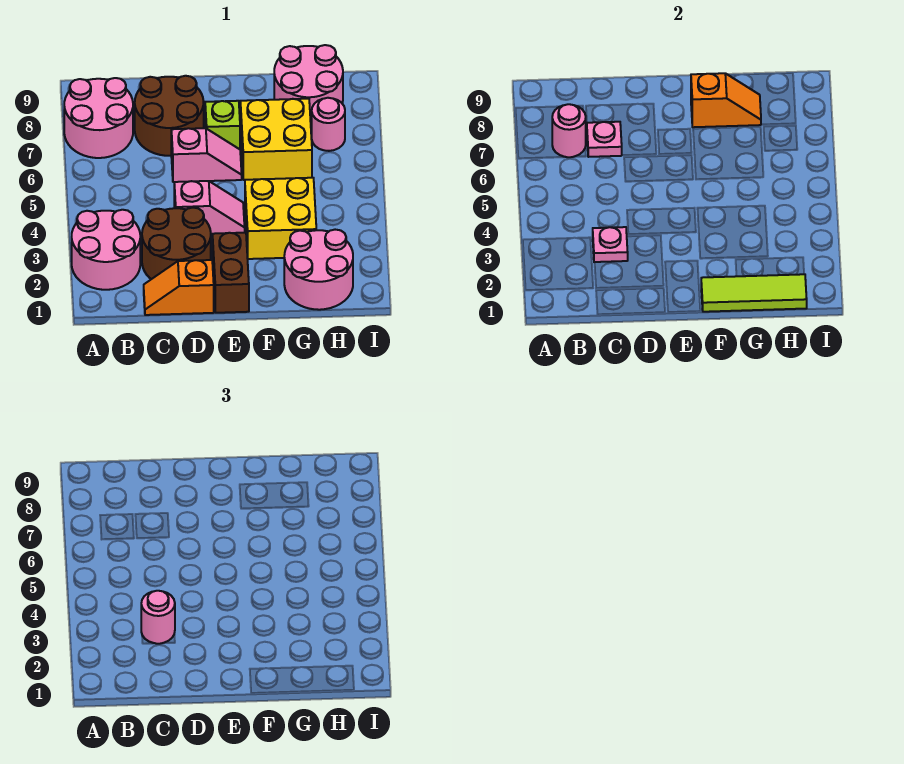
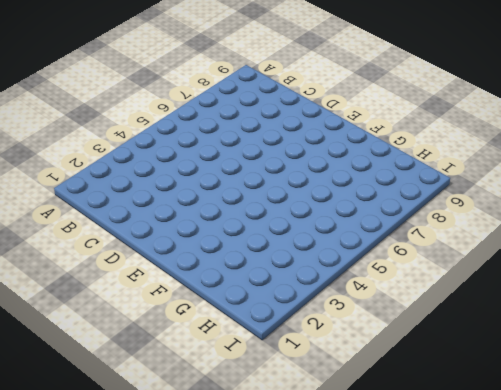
none -> pink round brick A2:B3 level 1
none -> pink round brick A7:B8 level 1
none -> orange slope C1:D1 level 1 top D

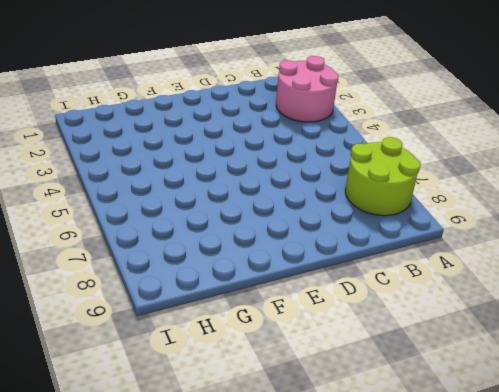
lime round brick A7:B8 level 1 -> pink round brick A7:B8 level 1
none -> orange slope C1:D1 level 1 top D
none -> brown round brick C2:D3 level 1
none -> brown round brick C7:D8 level 1

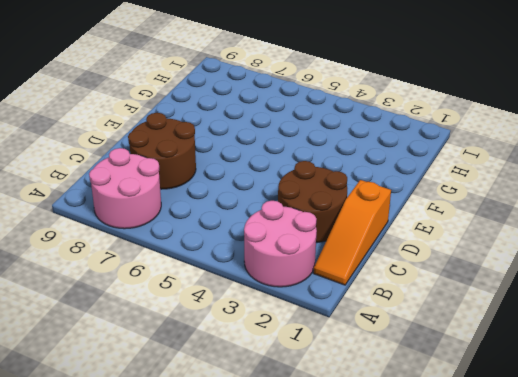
orange slope B1:D1 level 1 top D -> orange slope C1:D1 level 1 top D
none -> pink slope D4:E4 level 1 top D
none -> pink slope D6:E6 level 1 top D
none -> brown brick E1:E2 level 1

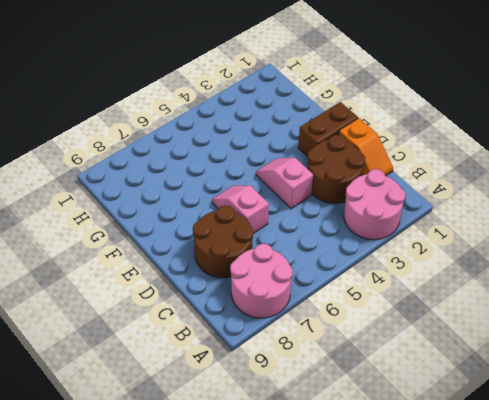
none -> lime brick E7 level 1
none -> yellow brick F3:G4 level 1
none -> yellow brick F6:G7 level 1

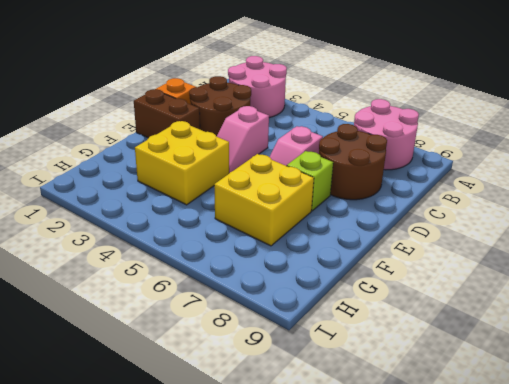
none -> pink round brick G1:H2 level 1
none -> pink round brick G8:H9 level 1
none -> pink round brick H7 level 1

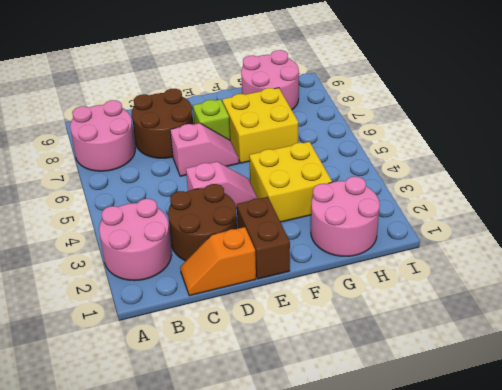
none -> pink round brick H7 level 1
none -> pink round brick B7 level 2
none -> pink plate C3 level 2

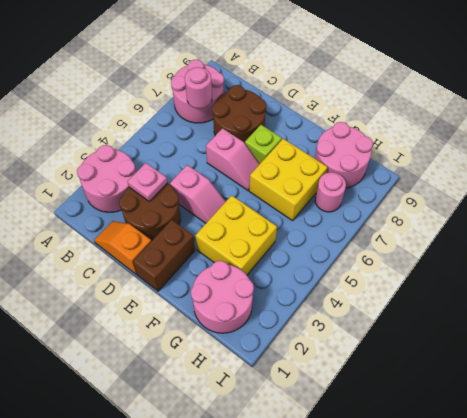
none -> pink plate C7 level 2
none -> lime tile F1:H1 level 2
none -> orange slope F8:G8 level 2 top F

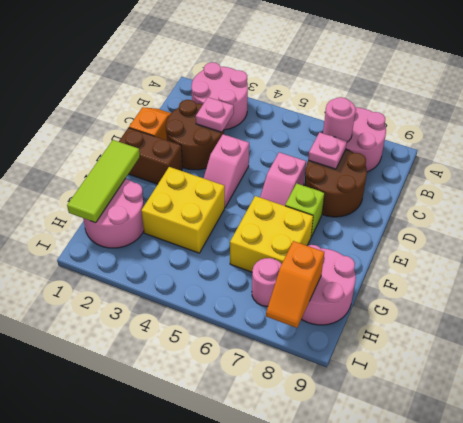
orange slope H8:I8 level 2 top H -> orange slope F8:G8 level 2 top F
none -> pink round brick C3 level 3

